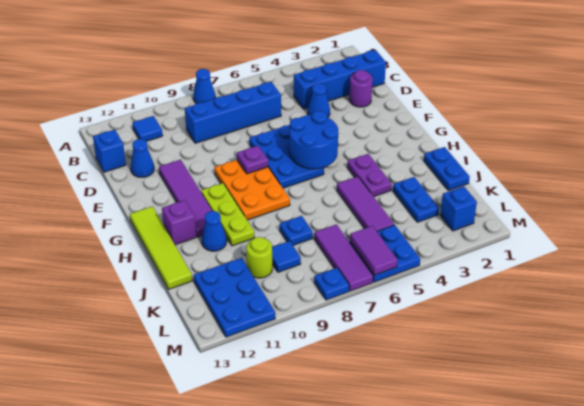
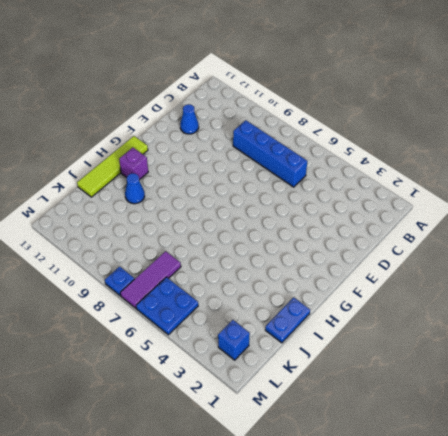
none -> blue cone A8 level 1
none -> blue tile B11 level 1
none -> blue brick C1:C4 level 1
none -> blue brick C13 level 1

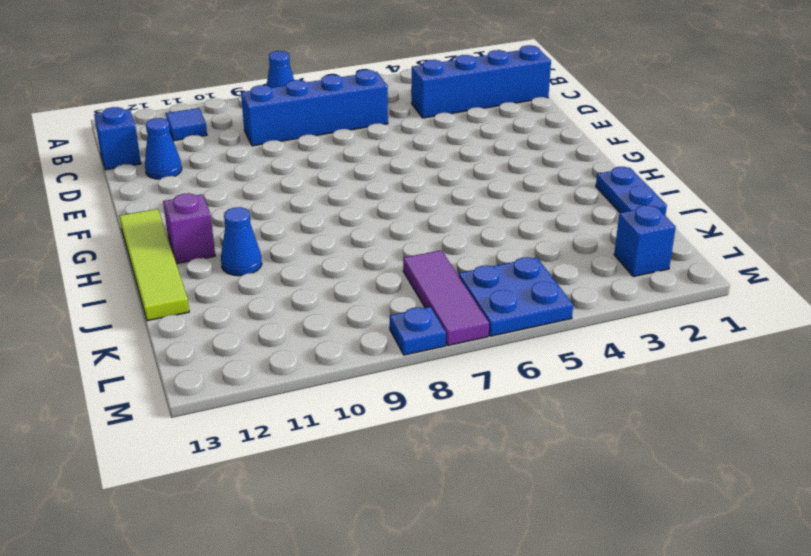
none -> purple round brick D2 level 1
none -> blue cone D4 level 1
none -> blue plate E6:G7 level 1
none -> purple tile E11:H11 level 1

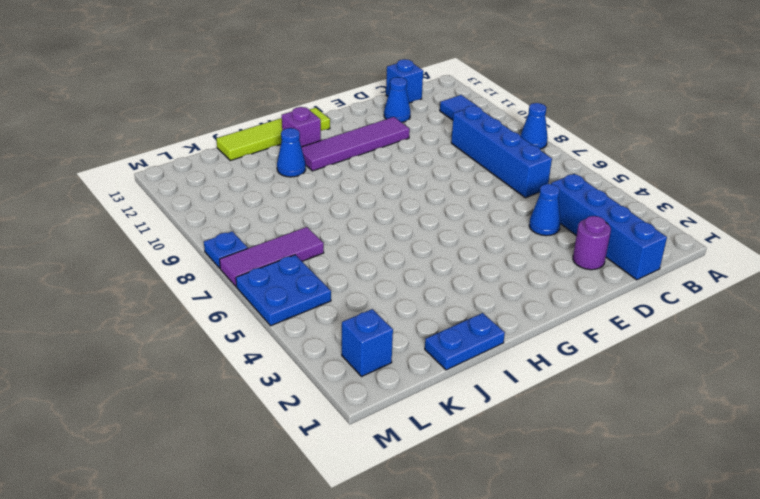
none -> blue plate E6:G7 level 1
none -> orange plate F8:H9 level 1
none -> lime plate G10:I10 level 1
none -> purple plate H4:I4 level 1

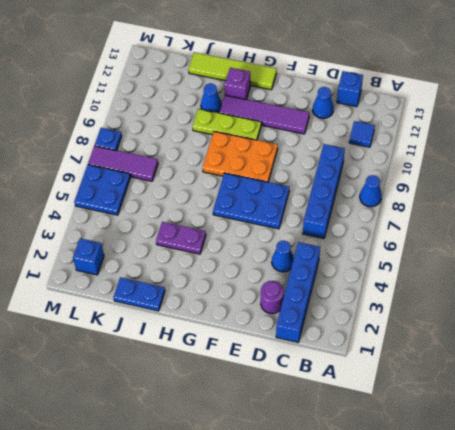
none -> purple tile I5:K5 level 1
none -> blue plate J3:K3 level 1
none -> blue plate J8 level 1
none -> blue tile K9 level 1

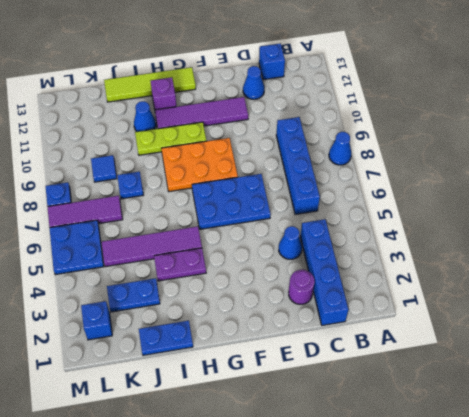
purple tile H5:K5 level 1 -> purple tile I5:K5 level 1
none -> blue tile B11 level 1
none -> lime round brick K10 level 1
none -> blue plate K11:M12 level 1
none -> blue round brick F5:G6 level 2

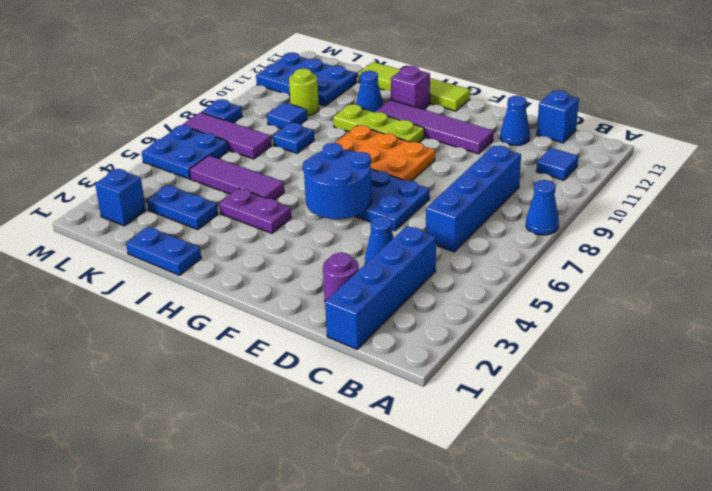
none -> purple plate F8 level 2
none -> purple tile L6:M6 level 2

